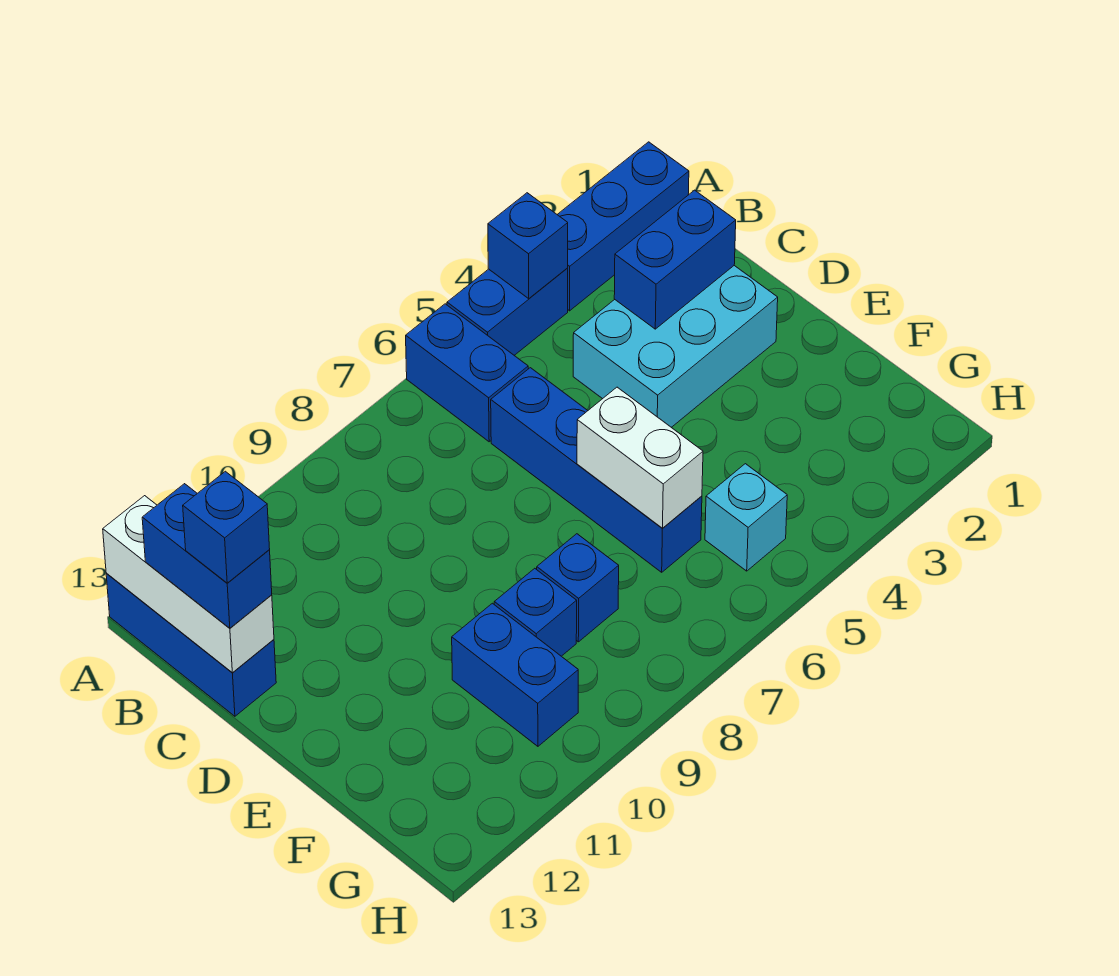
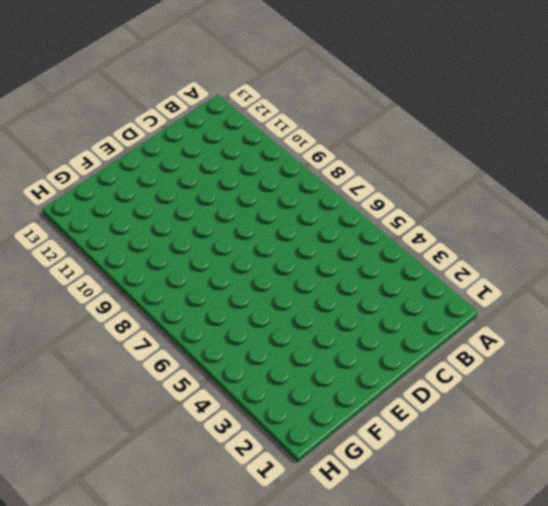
none -> blue brick A1:A3 level 1
none -> blue brick A4:A5 level 1
none -> blue brick A6:B6 level 1

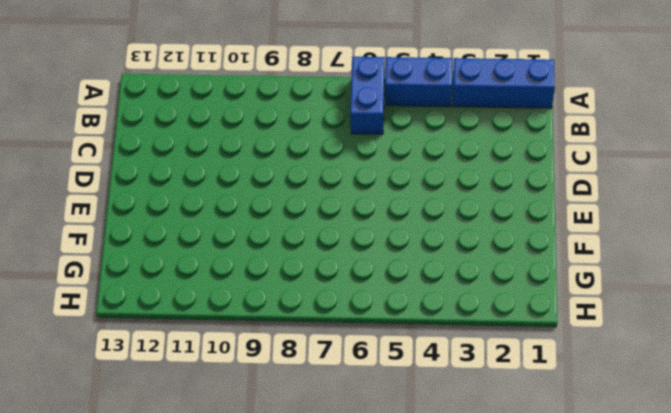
none -> blue brick A13:C13 level 1
none -> cyan brick C2:D4 level 1
none -> blue brick C6:F6 level 1

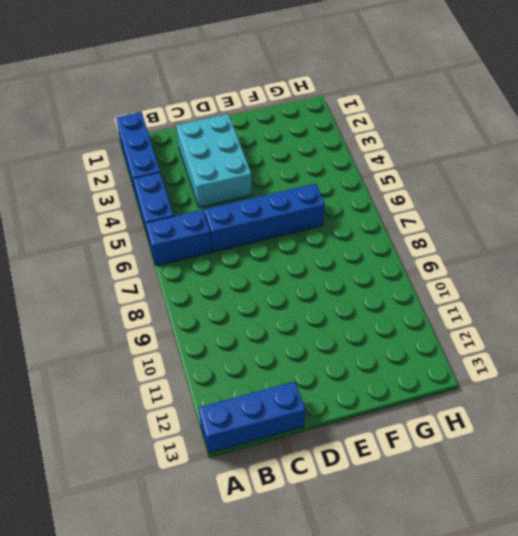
none -> blue brick F8 level 1
none -> blue brick F9 level 1
none -> blue brick F10:G10 level 1

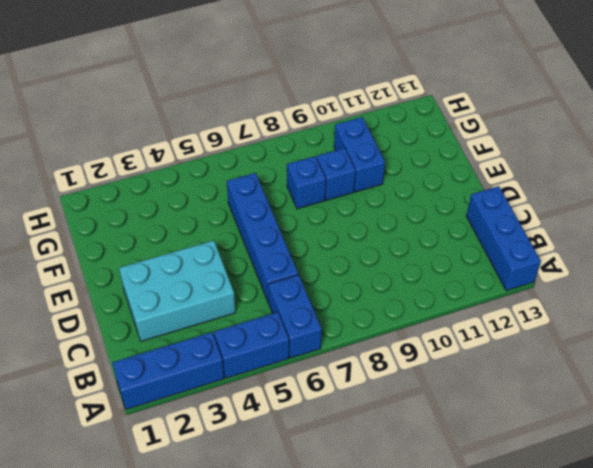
none -> cyan brick G5 level 1
none -> blue brick A4 level 2
none -> white brick A13:C13 level 2

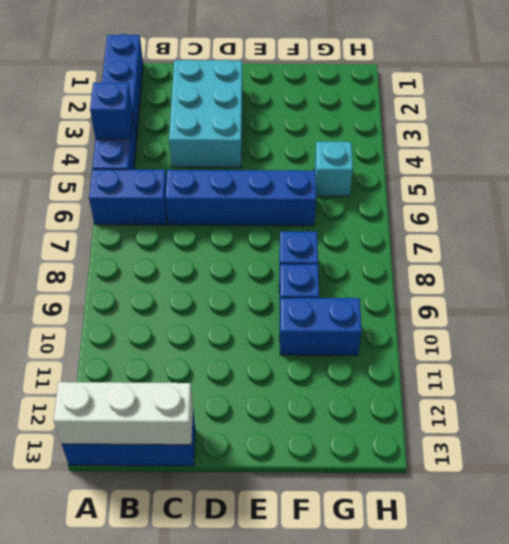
none -> blue brick C2:C3 level 2
none -> white brick E6:F6 level 2
none -> blue brick B13:C13 level 3

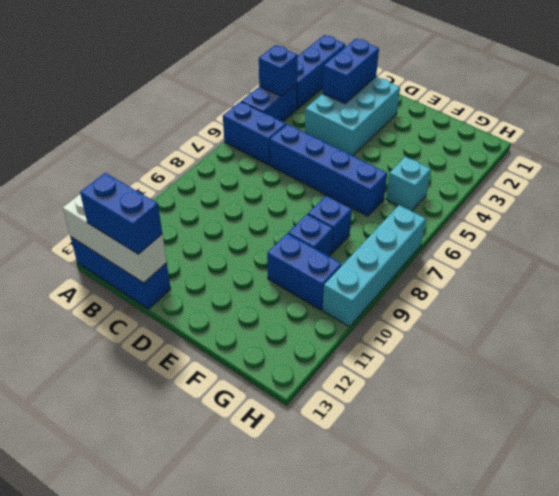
cyan brick H7:H10 level 1 -> none
none -> white brick E6:F6 level 2
none -> blue brick C13 level 4

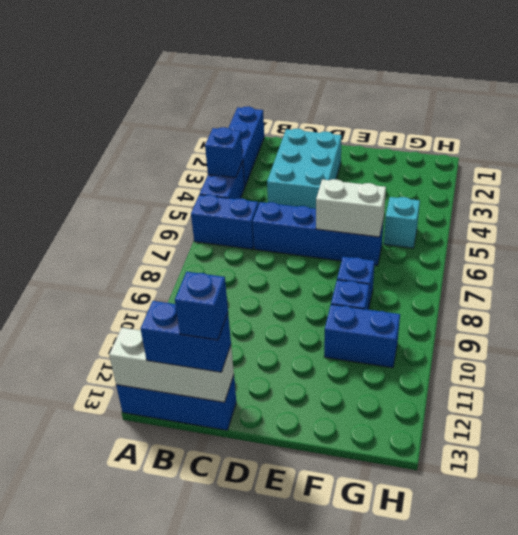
none -> blue brick C2:C3 level 2

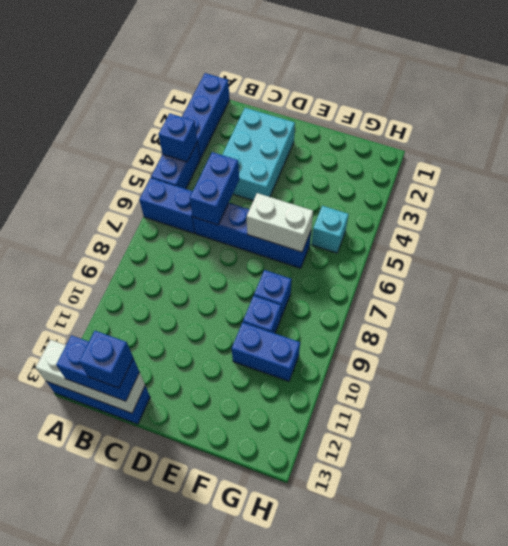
blue brick C5:C6 level 2 -> blue brick C2:C3 level 2

